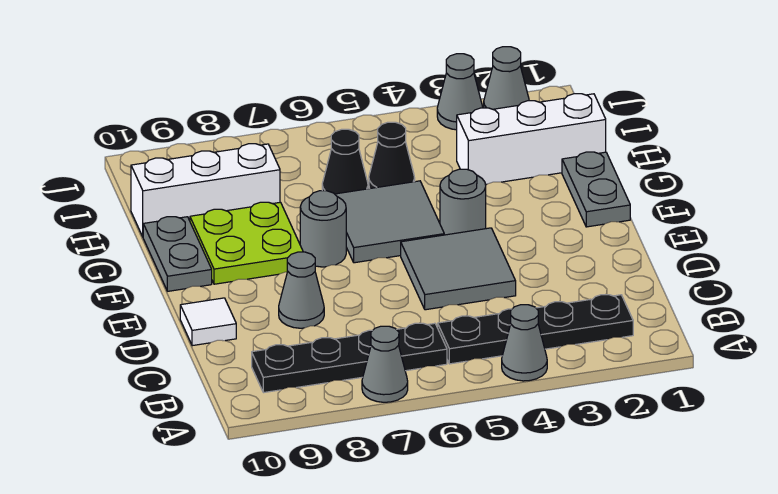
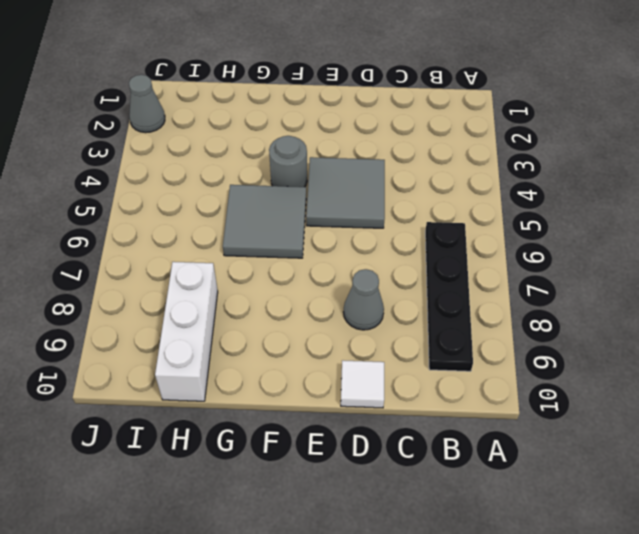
none -> grey cone A4 level 1
none -> grey cone A7 level 1
none -> black plate B2:B5 level 1

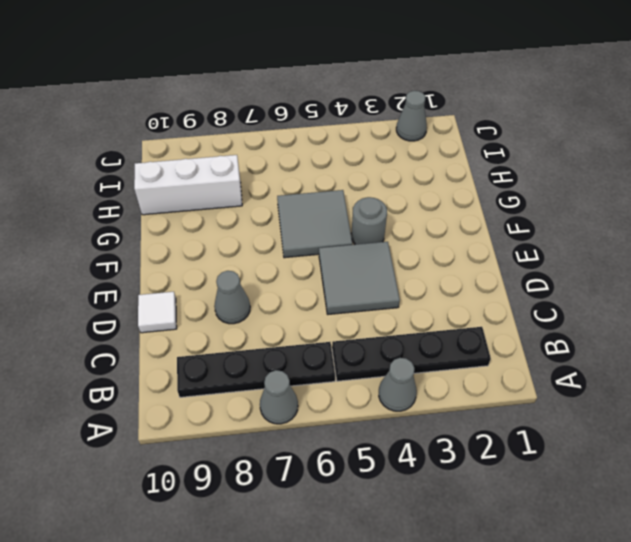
none -> grey plate F1:G1 level 1
none -> grey round brick F7 level 1
none -> lime plate F8:G9 level 1

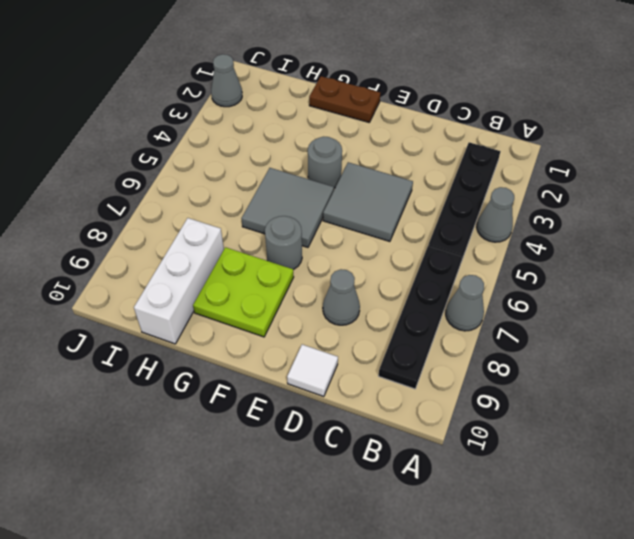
brown plate F1:G1 level 1 -> grey plate F1:G1 level 1
none -> grey plate F10:G10 level 1
none -> white brick H1:H3 level 1
none -> black cone H5 level 1

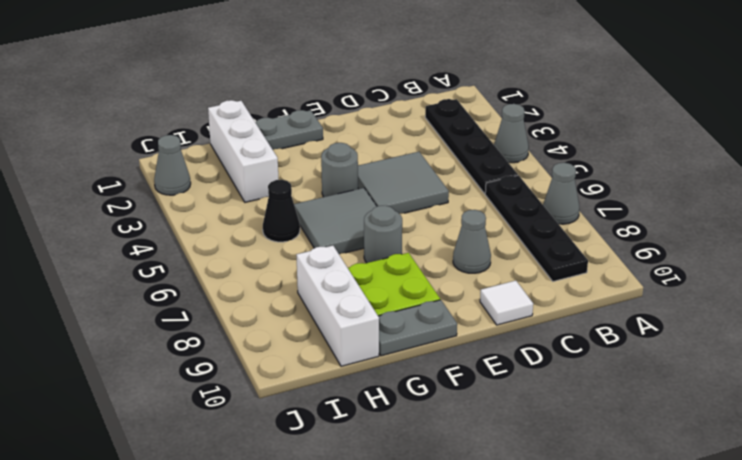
none -> black cone H6 level 1
none -> grey cone J3 level 1

